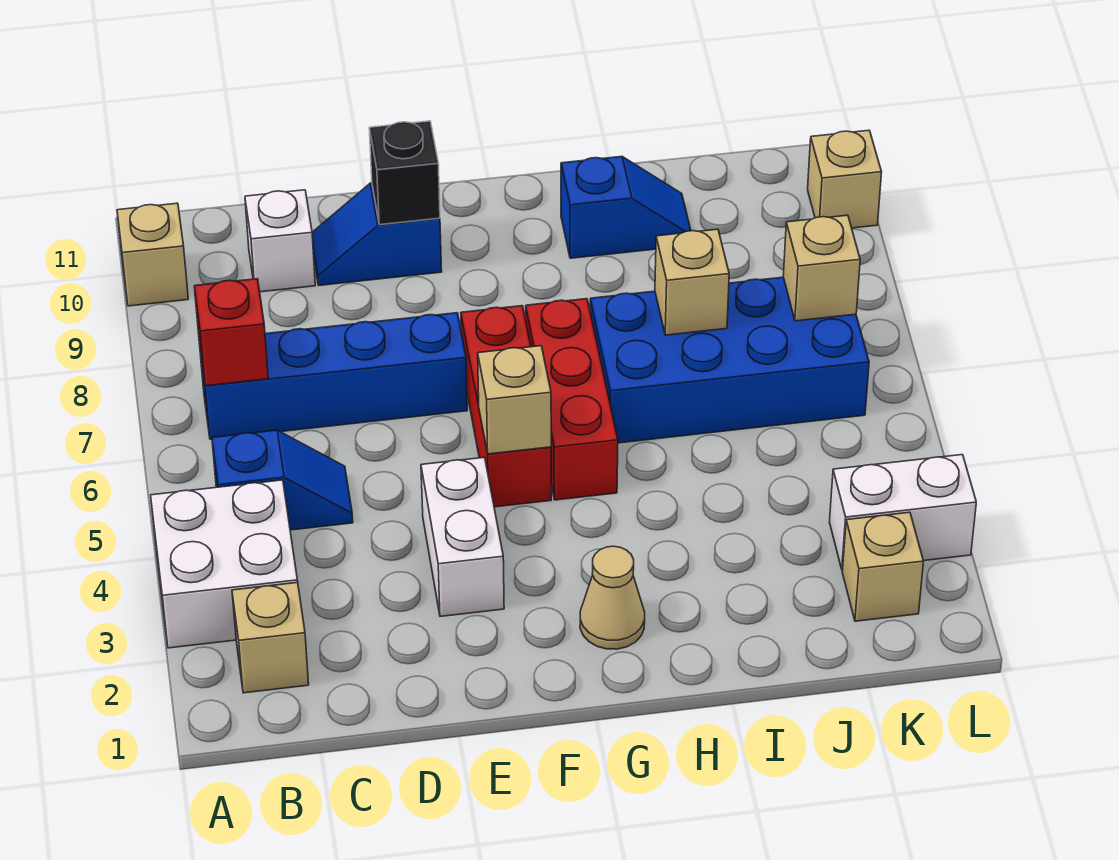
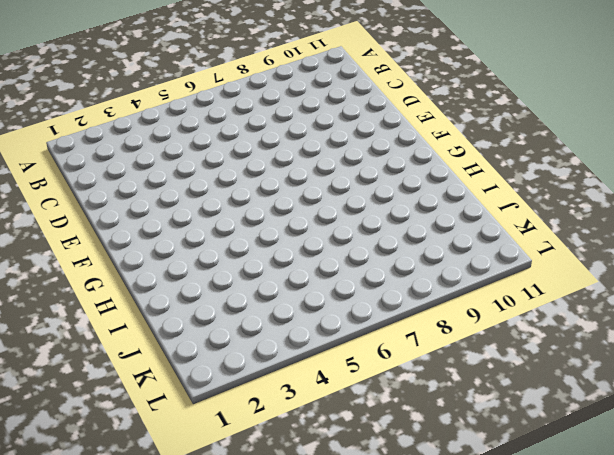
none -> white brick A3:B4 level 1
none -> tan brick A10 level 1
none -> tan brick B2 level 1

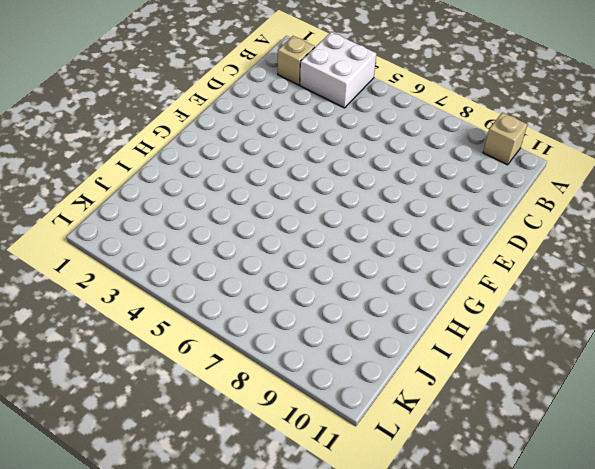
none -> blue slope B5:C5 level 1 top B
none -> blue brick B7:E7 level 1
none -> white brick C10 level 1

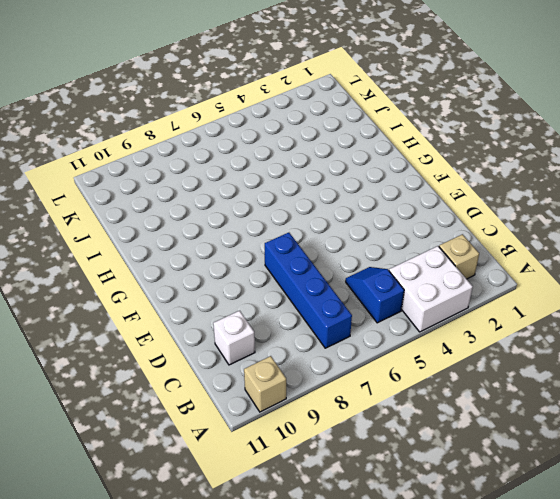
none -> blue slope D10:E10 level 1 top E
none -> white brick E3:E4 level 1
none -> red brick F5:F7 level 1

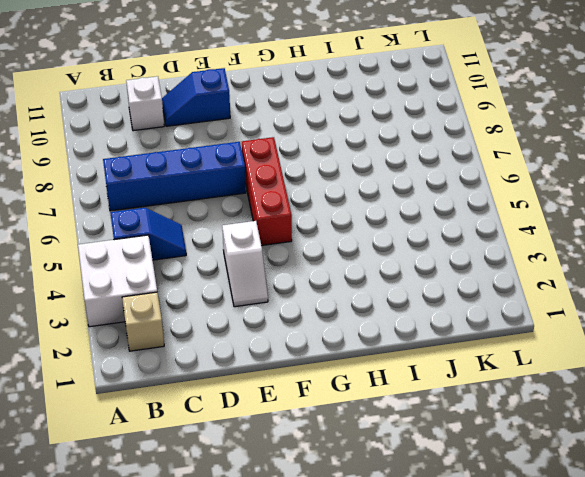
white slope E3:E4 level 1 top 4 -> white brick E3:E4 level 1
none -> tan brick A10 level 1
none -> tan cone G2 level 1
none -> red brick G5:G7 level 1

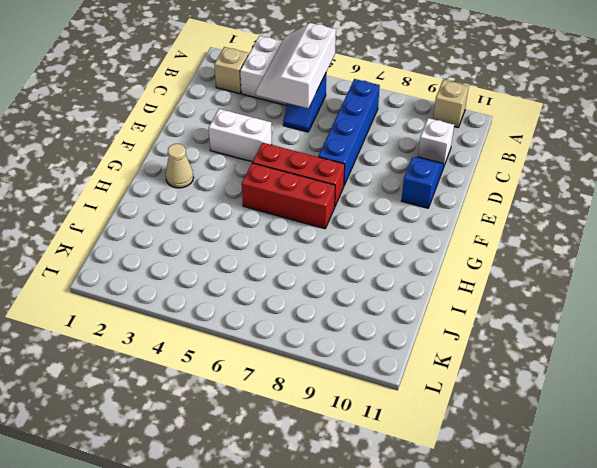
white slope A4:C5 level 2 top 5 -> none
none -> blue brick H6:K7 level 1
none -> blue slope H10:I10 level 1 top H
none -> tan brick K2 level 1

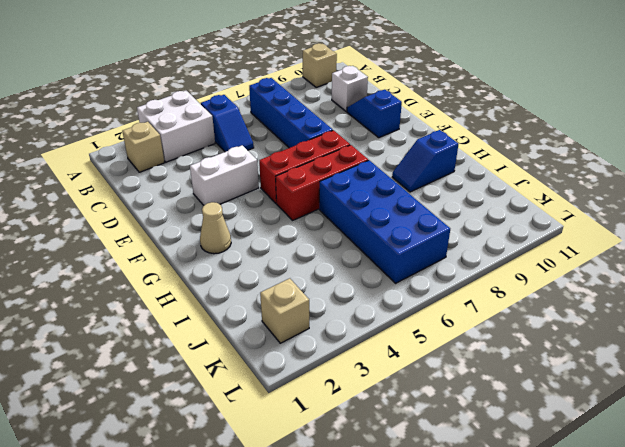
blue slope H9:H10 level 1 top 10 -> blue slope H10:I10 level 1 top H
none -> white brick K3:L3 level 1
none -> tan brick L10 level 1
none -> red brick B7 level 2

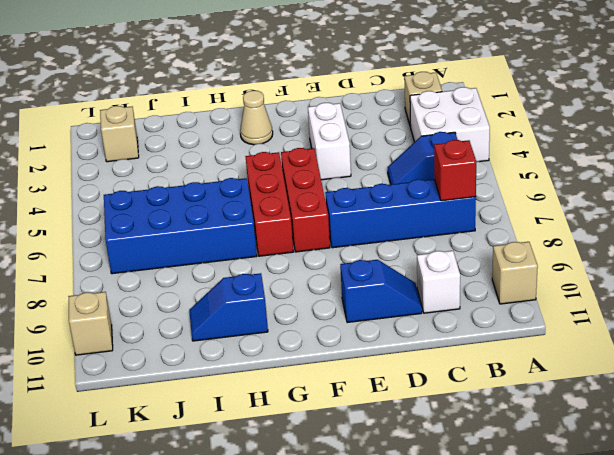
none -> white brick K3:L3 level 1
none -> black brick E10 level 2
none -> tan brick F5 level 2

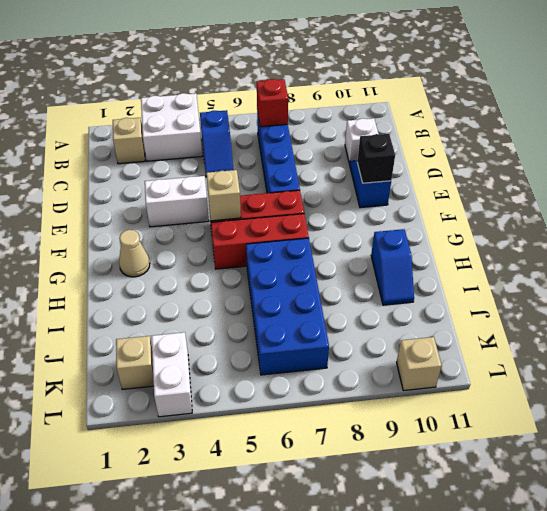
none -> tan brick A10 level 1
none -> tan brick I7 level 2
none -> tan brick K7 level 2

